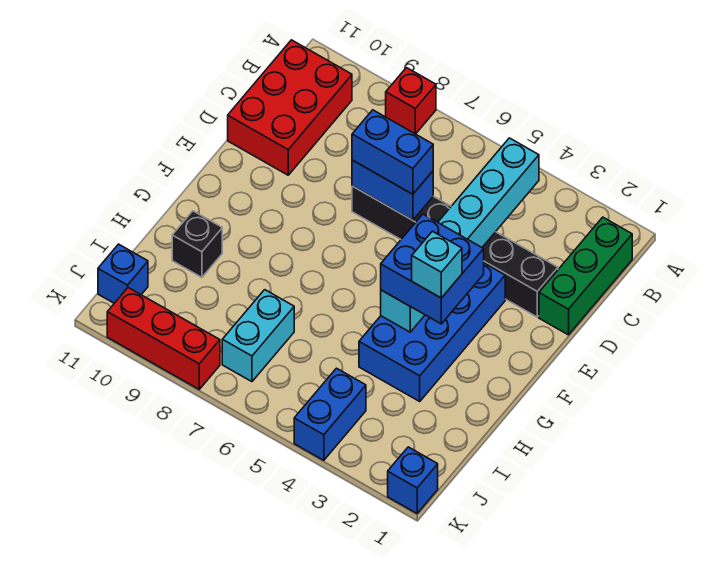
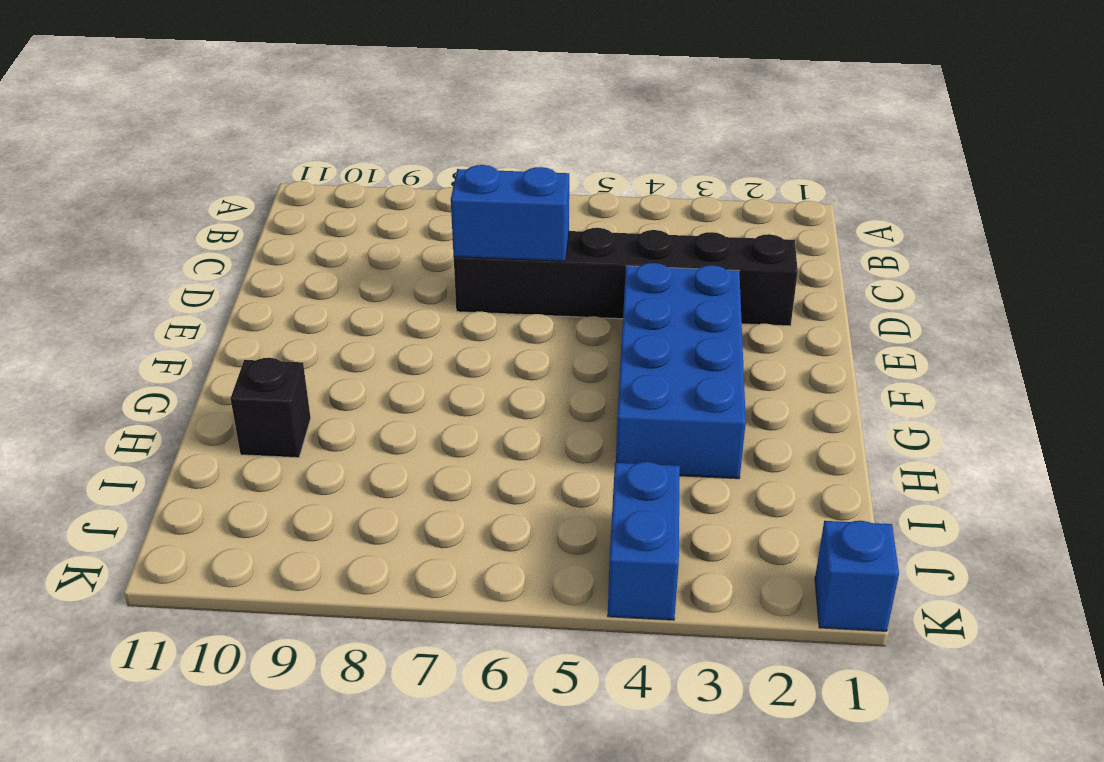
none -> red brick A8 level 1
none -> green brick B1:D1 level 1
none -> red brick B10:D11 level 1

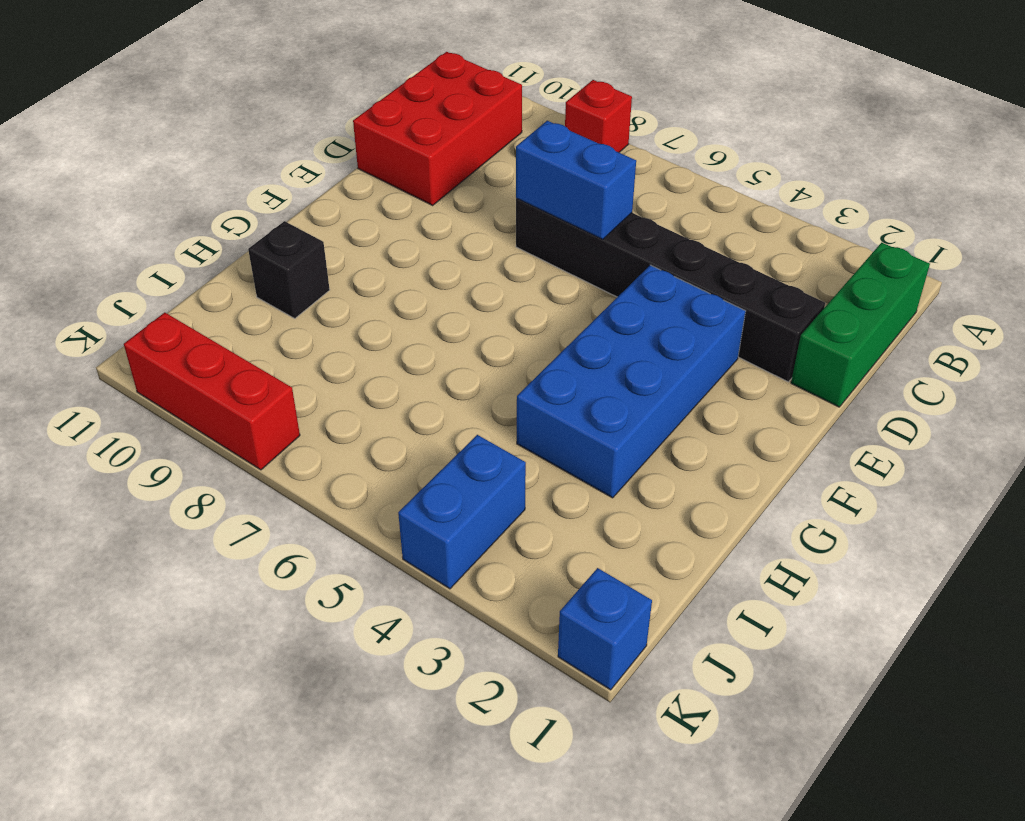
none -> cyan brick I7:J7 level 1
none -> blue brick J11 level 1
none -> cyan brick B4:G4 level 2

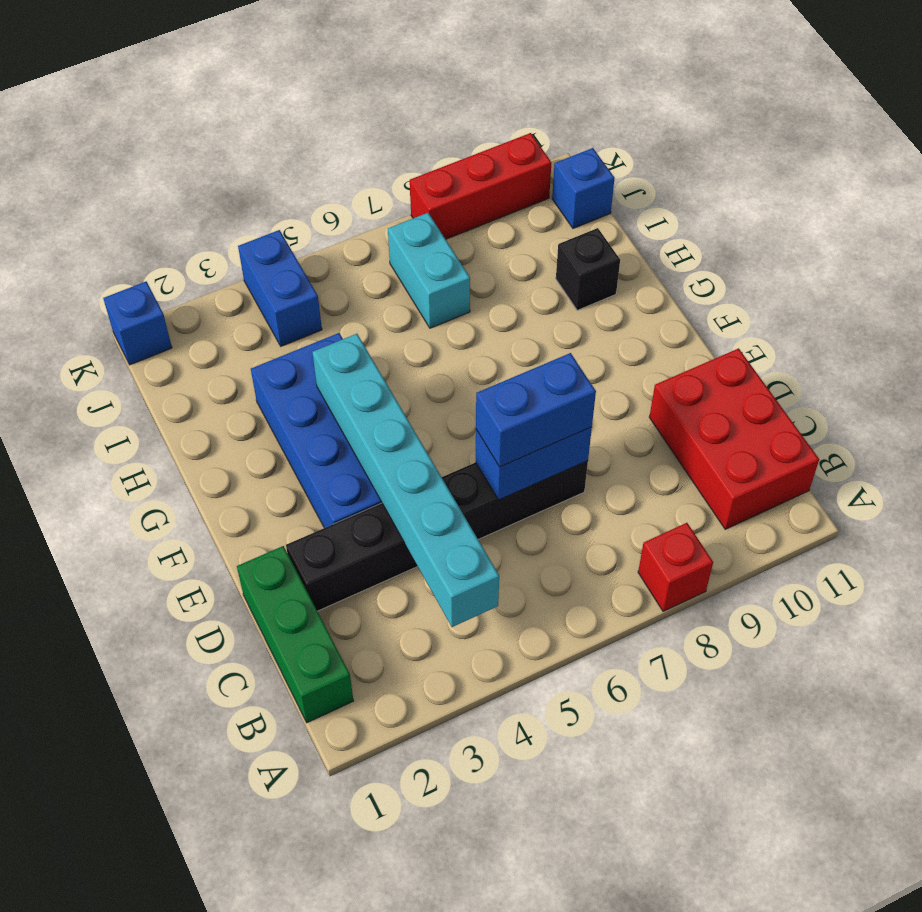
none -> blue brick F3:G4 level 3
none -> cyan brick G3 level 4

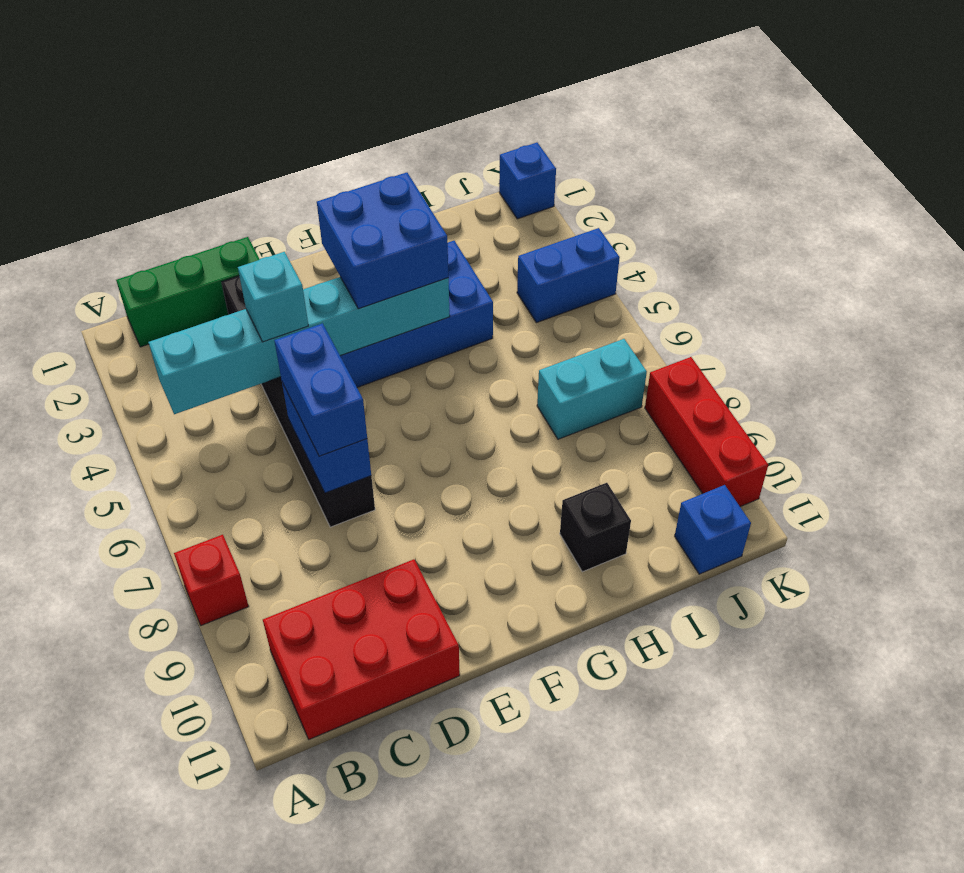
cyan brick D4 level 3 -> cyan brick G3 level 4

